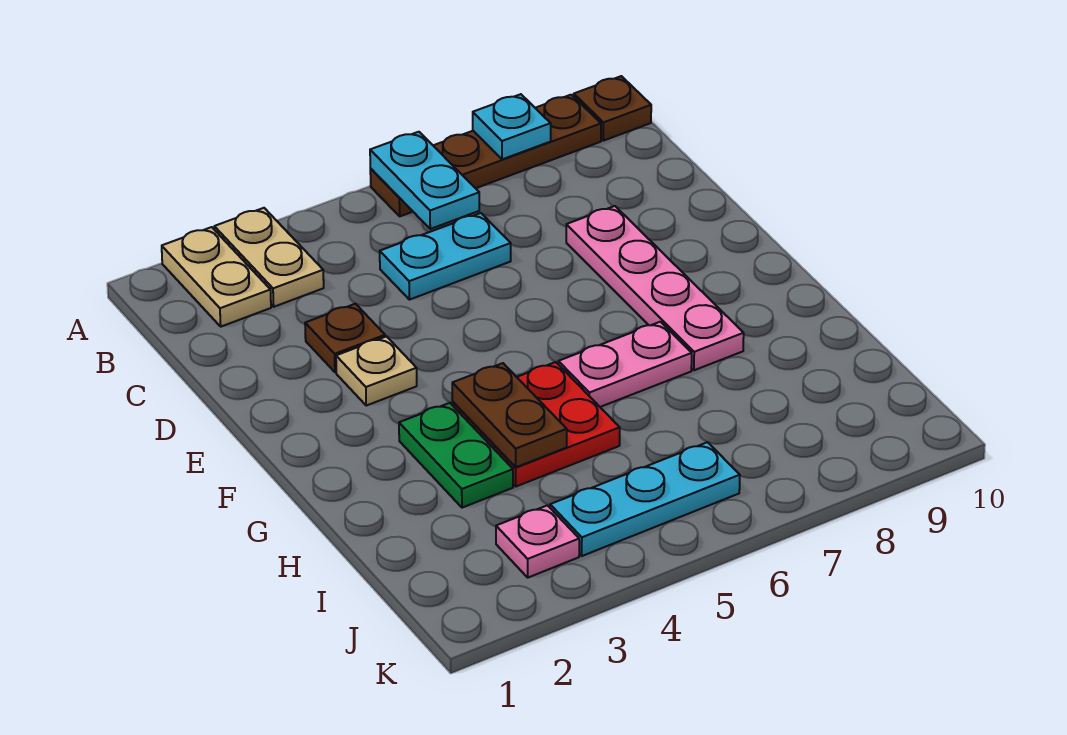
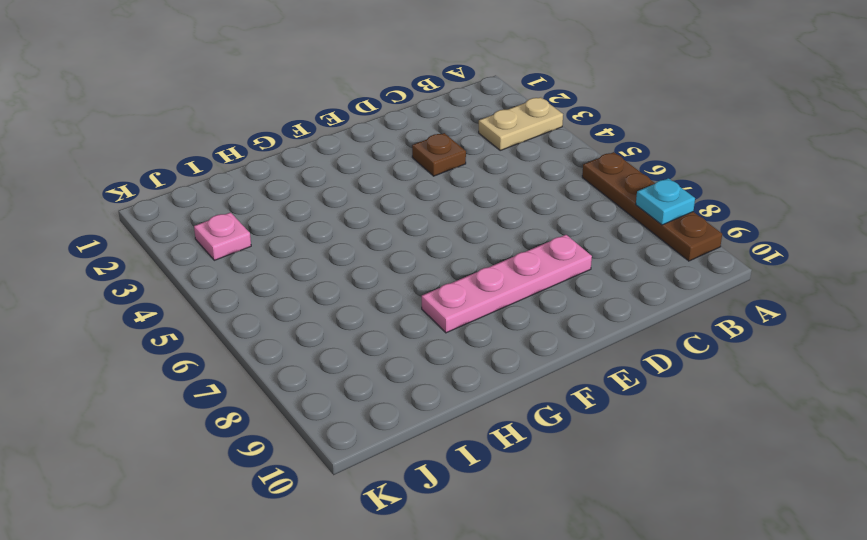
none -> tan plate A2:B2 level 1
none -> brown plate A10 level 1
none -> cyan plate C5:C6 level 1

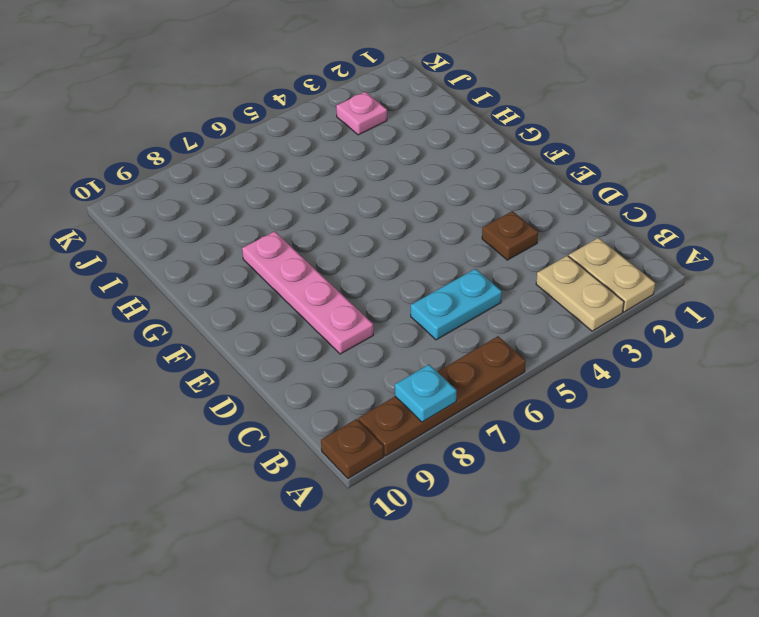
none -> tan plate E3 level 1
none -> green plate G3:H3 level 1
none -> red plate G4:H5 level 1

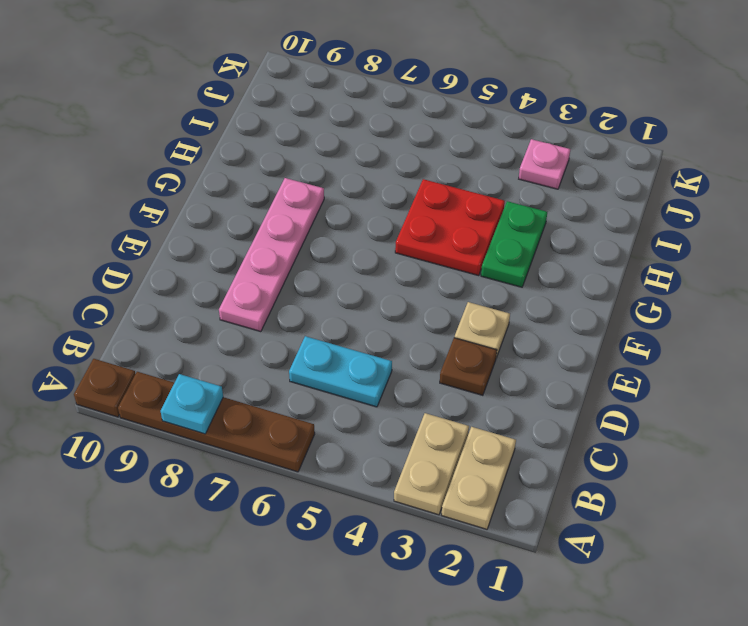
none -> pink plate G6:G7 level 1
none -> cyan plate J4:J6 level 1
none -> cyan plate A6:B6 level 2

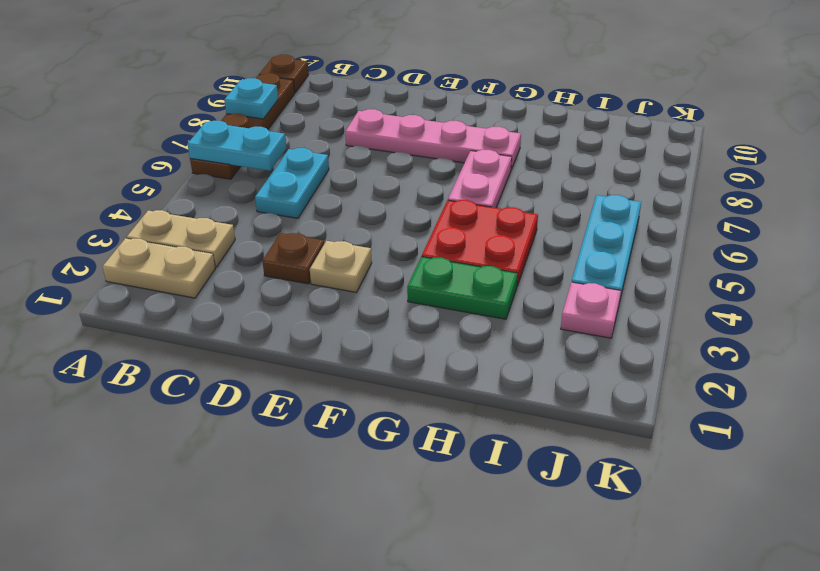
none -> brown plate G4:H4 level 2

